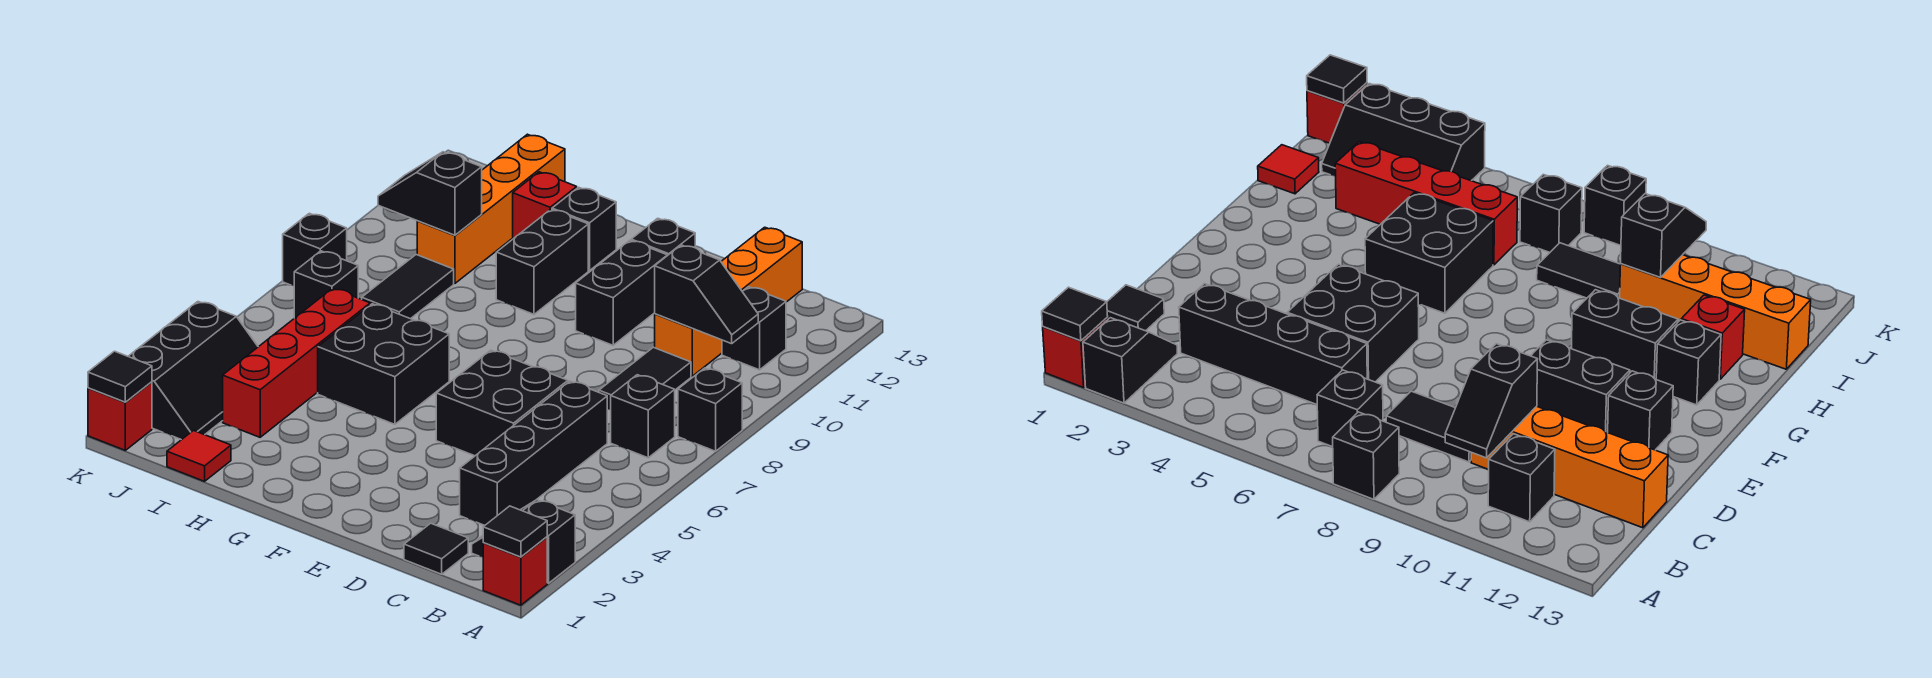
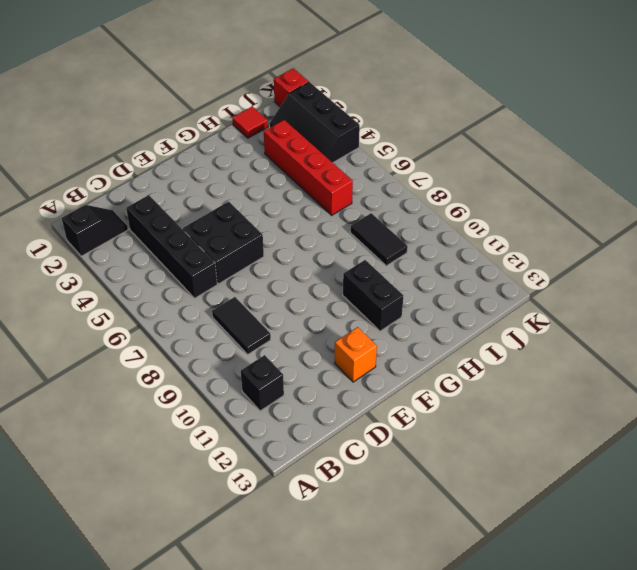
orange brick E12 level 1 -> black brick E12 level 1
none -> red brick A1 level 1
none -> black brick A8 level 1
none -> black brick B7 level 1

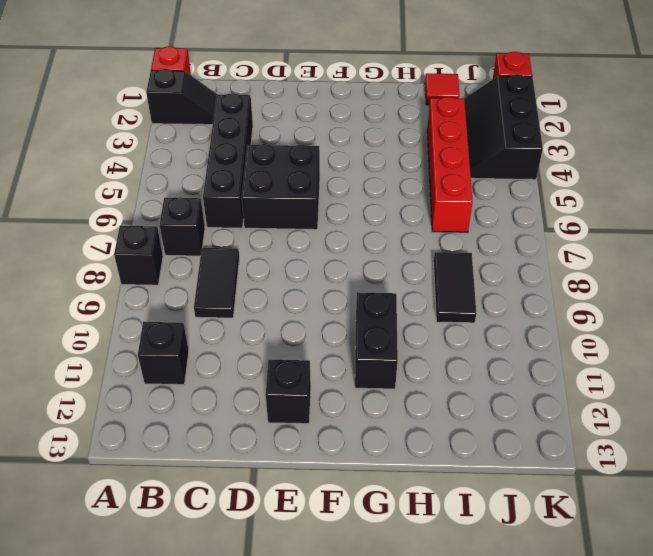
none -> black tile C1 level 1
none -> orange brick C10:C13 level 1
none -> black brick E10:E11 level 1

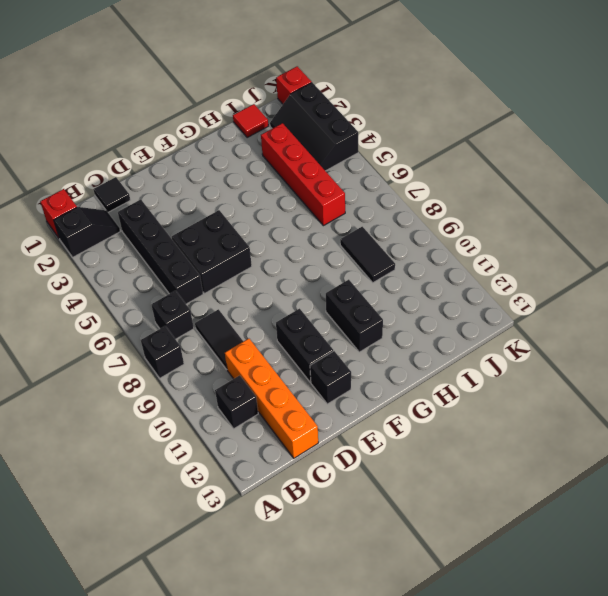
none -> black brick G5:H6 level 1
none -> black brick G12 level 1
none -> red brick H12 level 1

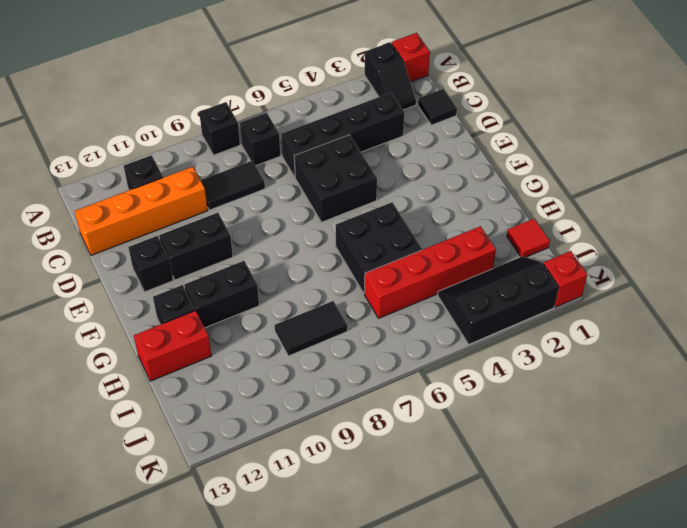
red brick H12:H13 level 1 -> red brick H12 level 1
none -> orange brick I10:I13 level 1
none -> black brick J7 level 1
none -> black brick K8 level 1

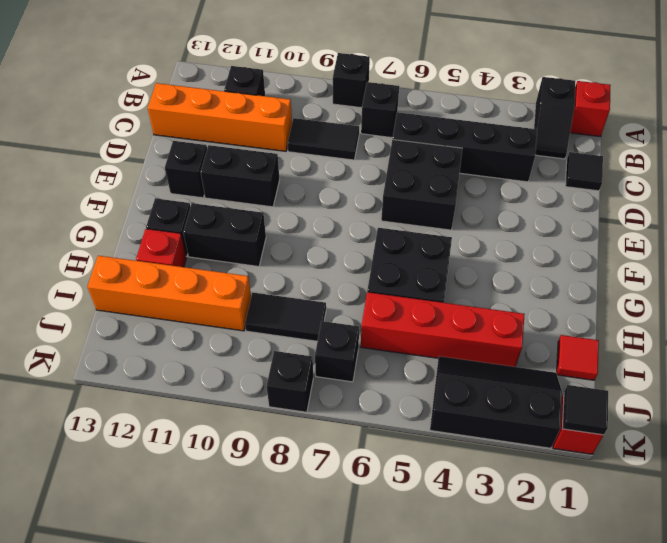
none -> black tile A1 level 2
none -> black slope B10:C10 level 2 top C
none -> black slope I10:J10 level 2 top I

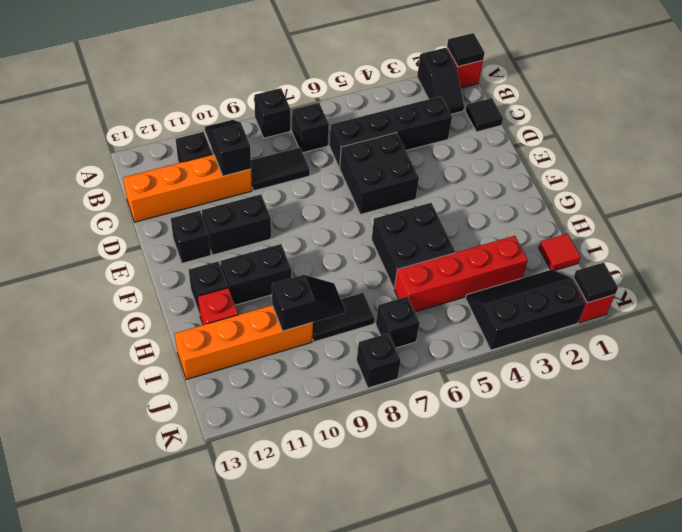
black slope I9:I10 level 2 top 10 -> black slope I10:J10 level 2 top I

